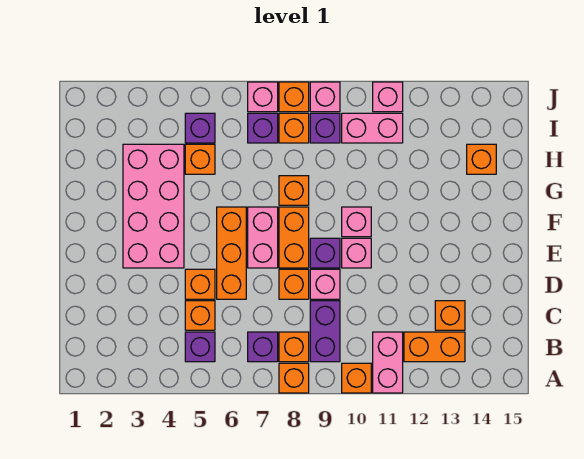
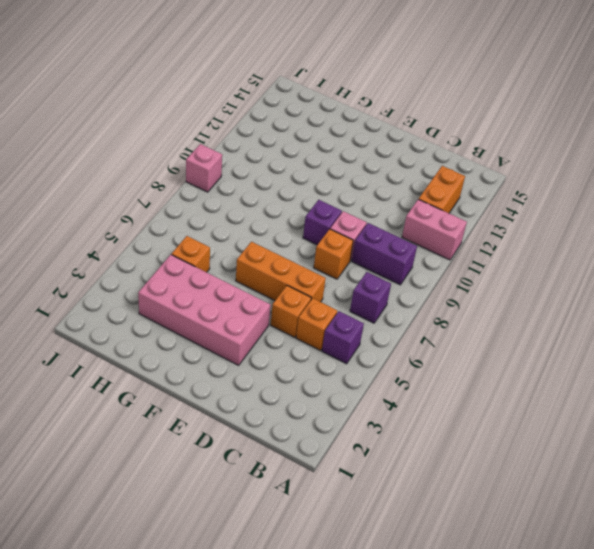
none -> orange brick A8 level 1
none -> orange brick A10 level 1
none -> orange brick B8 level 1
none -> orange brick C13 level 1

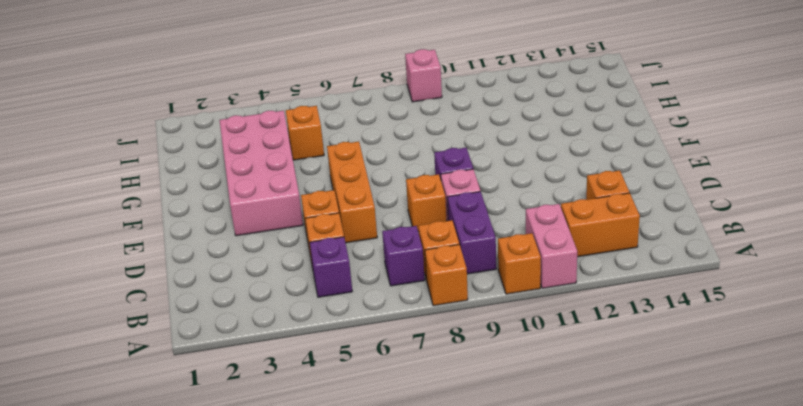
none -> pink brick E7:F7 level 1
none -> orange brick E8:F8 level 1
none -> pink brick E10 level 1
none -> pink brick F10 level 1

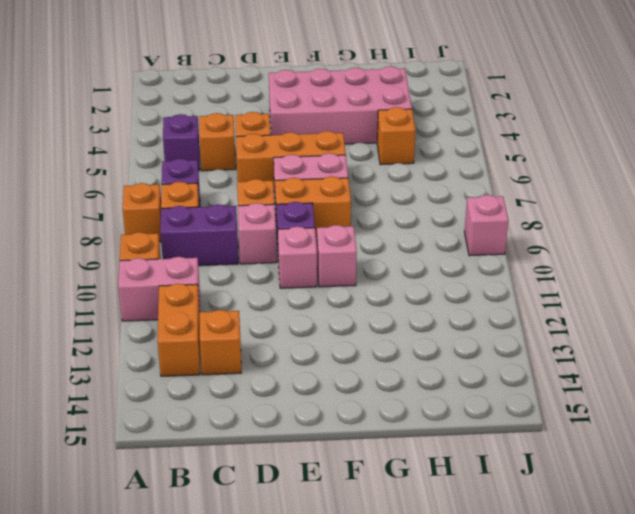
none -> orange brick G8 level 1
none -> orange brick H14 level 1
none -> purple brick I5 level 1
none -> purple brick I7 level 1

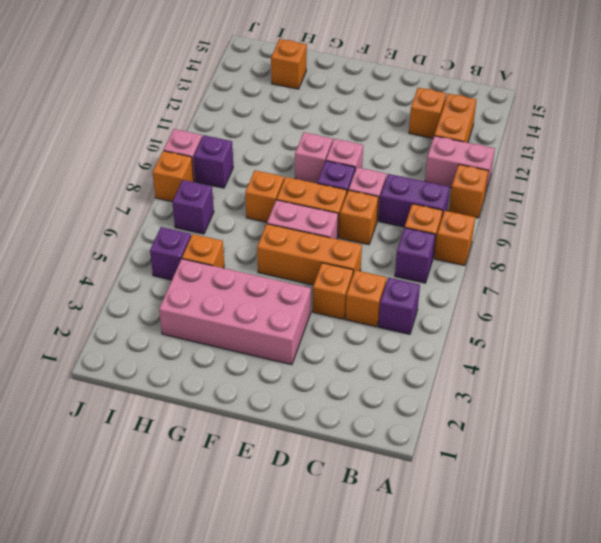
none -> orange brick I8 level 1
none -> pink brick I10:I11 level 1
none -> pink brick J7 level 1
none -> pink brick J11 level 1

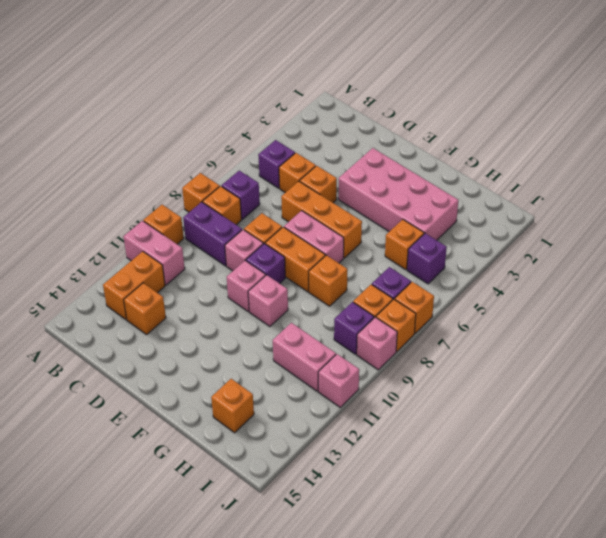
pink brick H11:I11 level 1 -> pink brick I10:I11 level 1
orange brick J7 level 1 -> pink brick J7 level 1

